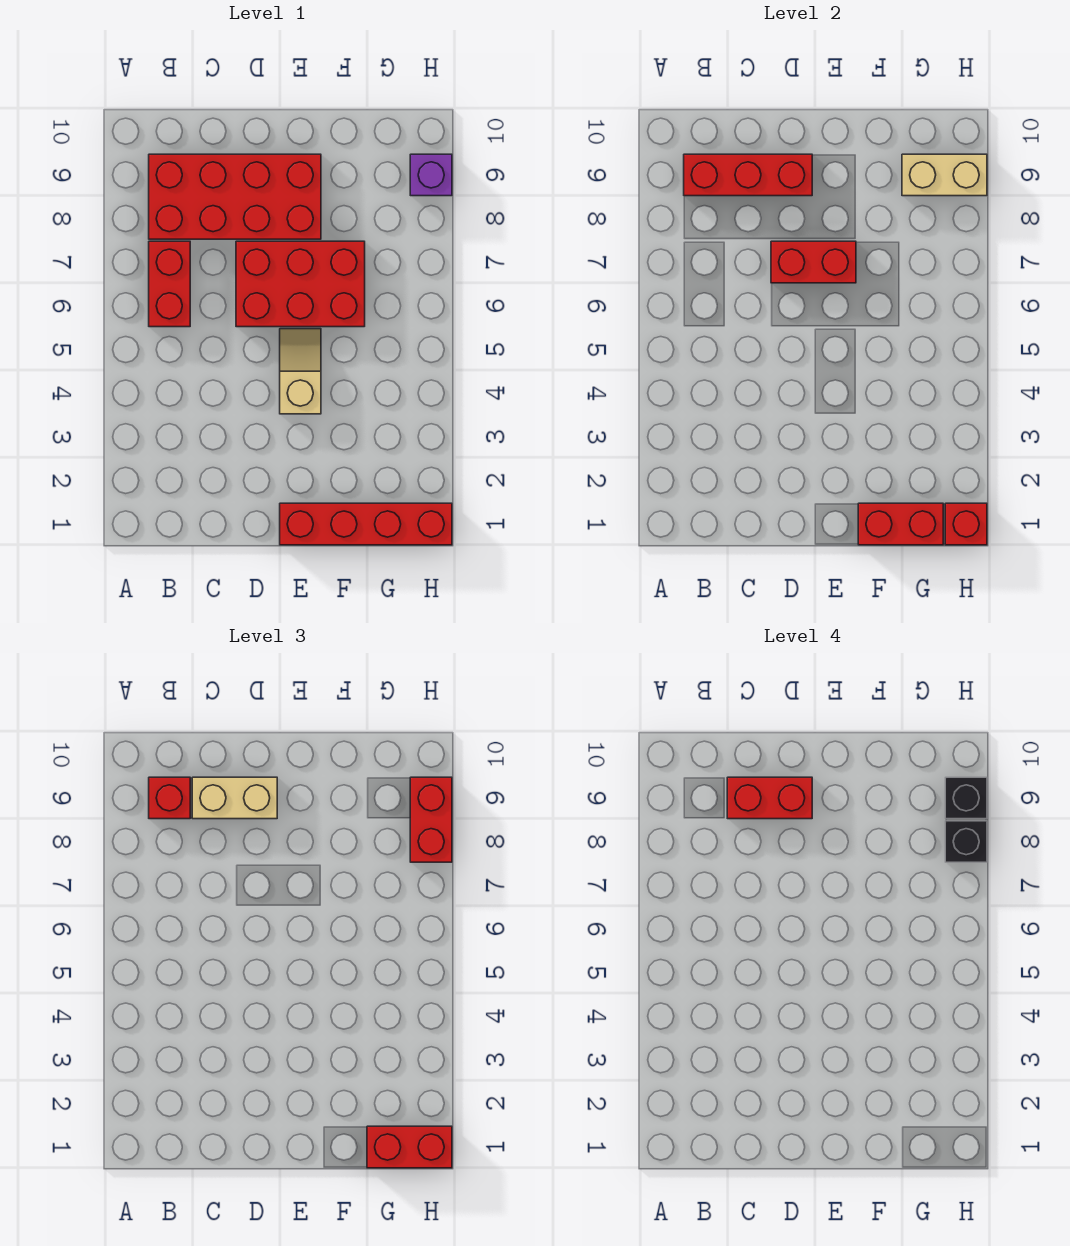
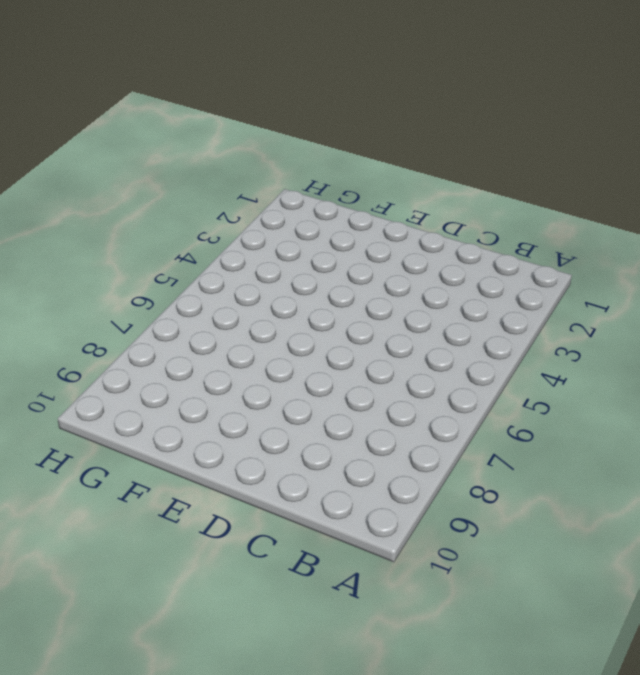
none -> red brick B6:B7 level 1
none -> red brick B8:E9 level 1
none -> red brick D6:F7 level 1

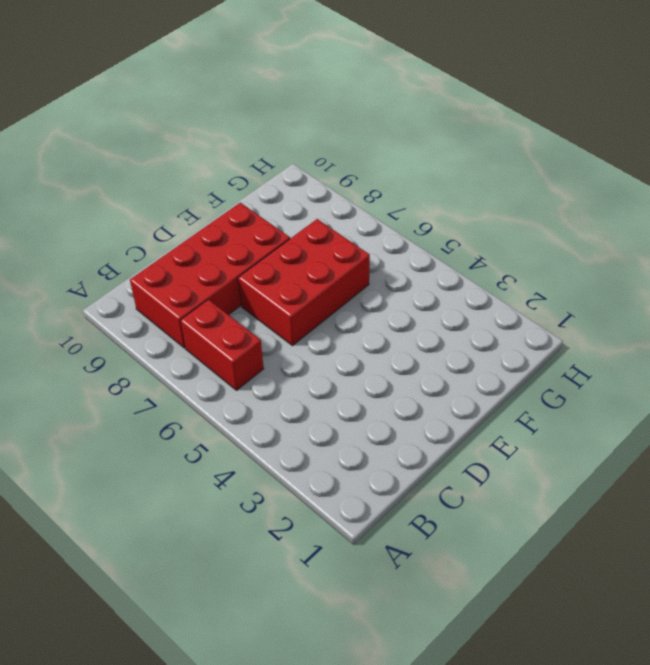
none -> red brick E1:H1 level 1
none -> tan slope E4:E5 level 1 top 4
none -> purple brick H9 level 1

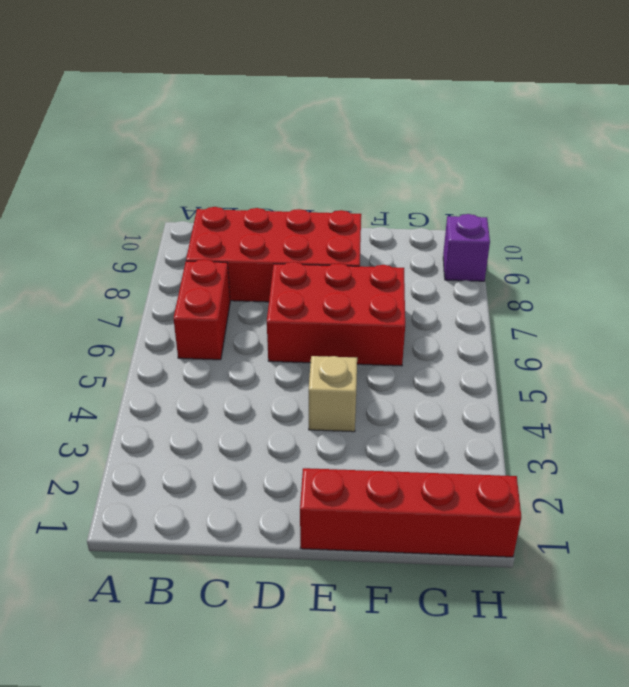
none -> red brick B9:D9 level 2
none -> red brick D7:E7 level 2
none -> red brick F1:G1 level 2

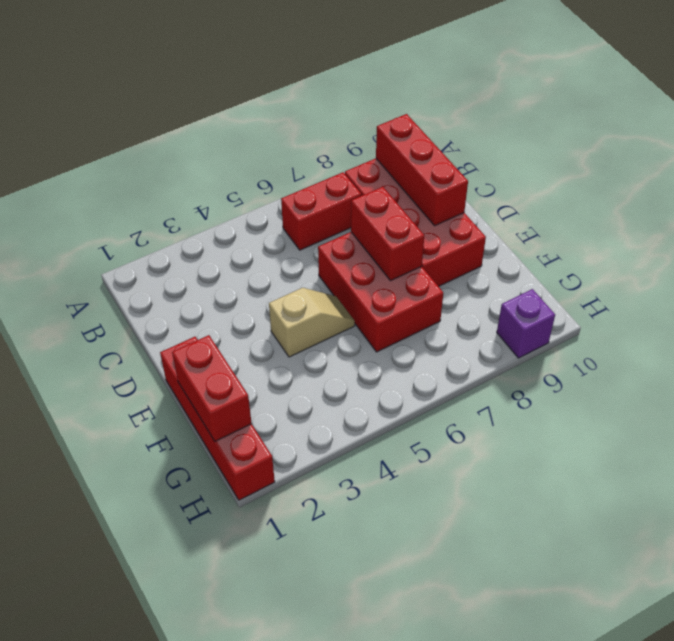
none -> tan brick G9:H9 level 2
none -> red brick H1 level 2
none -> red brick B9 level 3

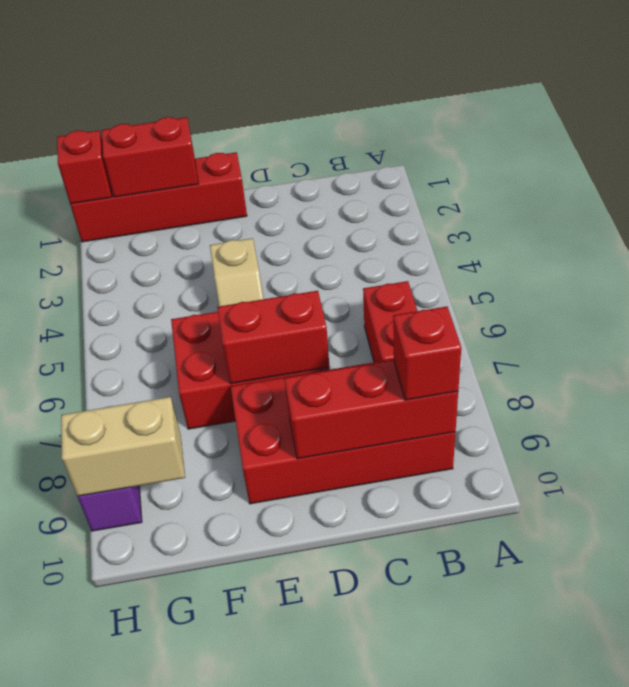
none -> tan brick C9:D9 level 3
none -> red brick G1:H1 level 3
none -> red brick H8:H9 level 3

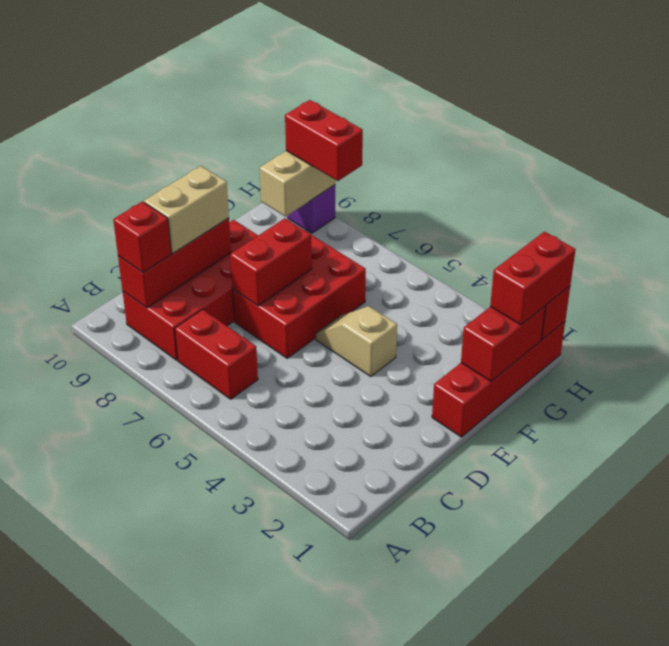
none -> red brick C9:D9 level 4
none -> black brick H8 level 4
none -> black brick H9 level 4

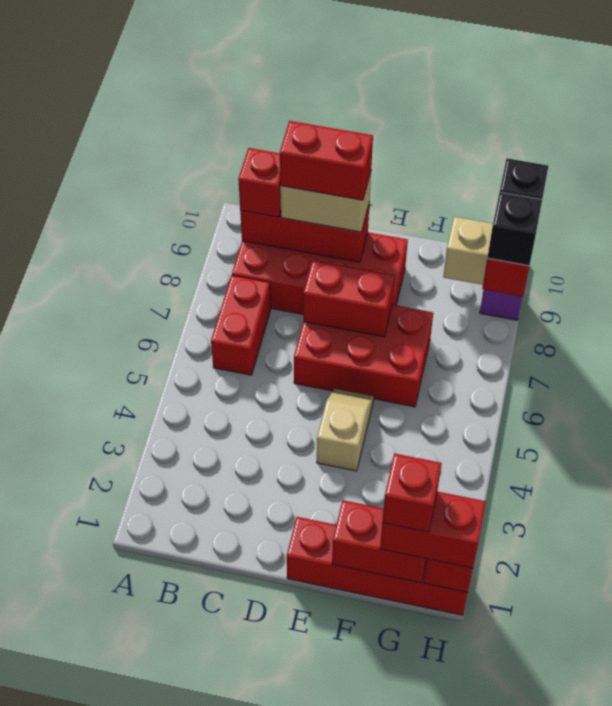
red brick G1 level 4 -> none

